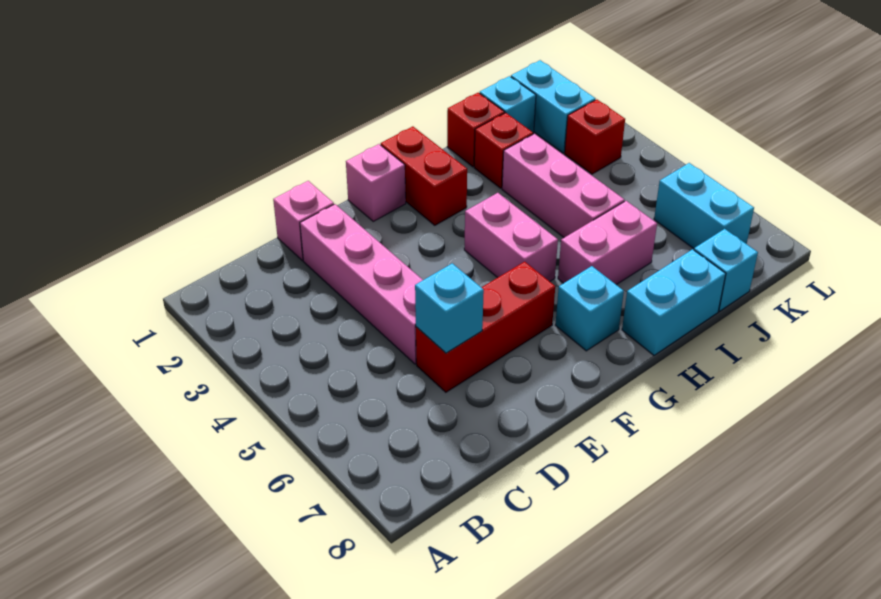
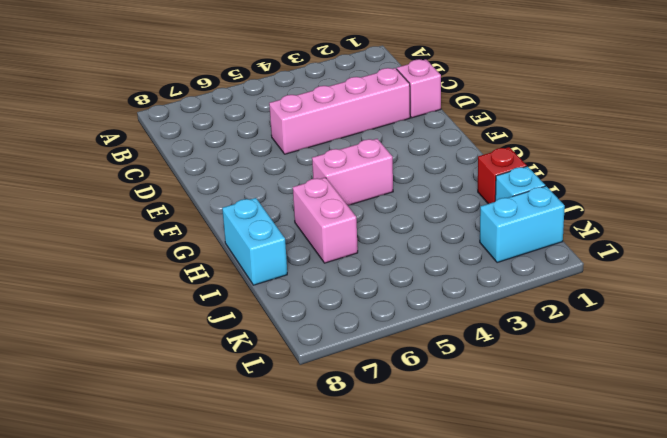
none -> red brick D6:F6 level 1
none -> pink brick F1 level 1
none -> red brick G1:G2 level 1

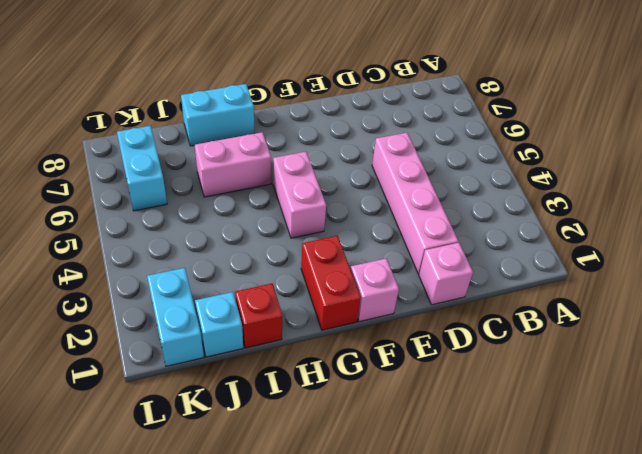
none -> red brick D6:F6 level 1
none -> cyan brick G7 level 1
none -> red brick I2 level 1

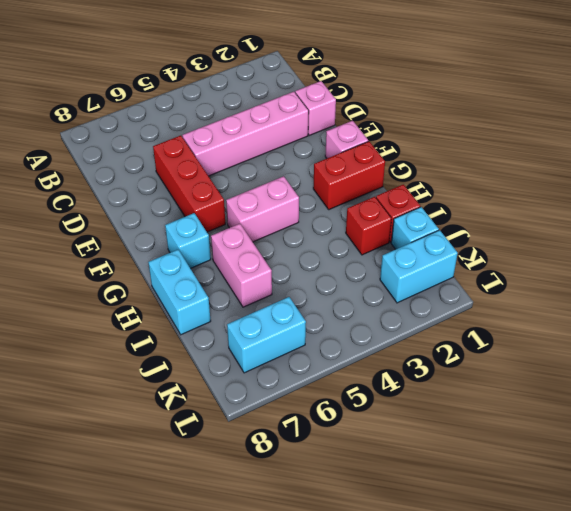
none -> pink brick I3:I5 level 1
none -> cyan brick J8 level 1
none -> red brick K3 level 1

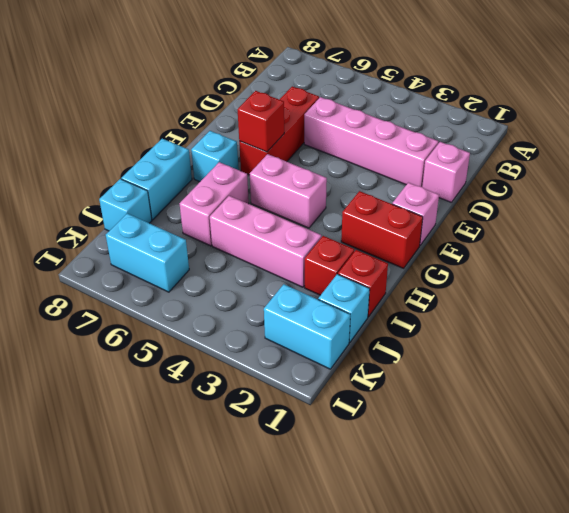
red brick F6 level 2 -> red brick K3 level 1
none -> cyan brick D6 level 2

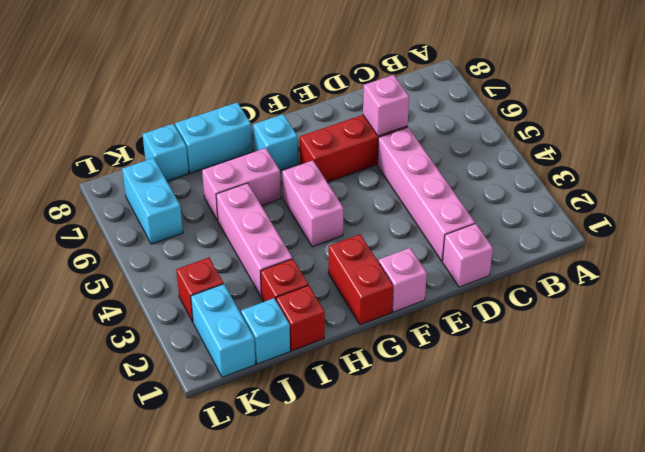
pink brick D6 level 2 -> cyan brick D6 level 2

